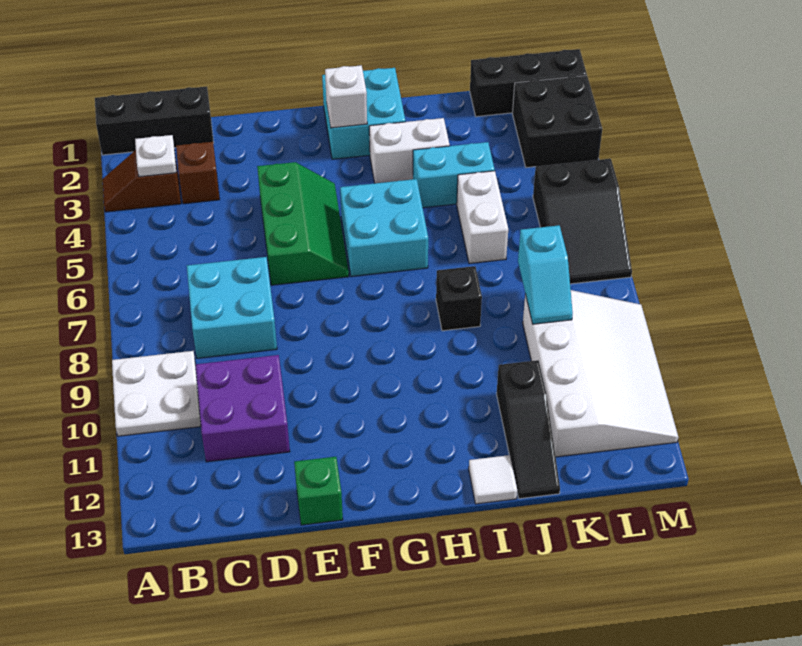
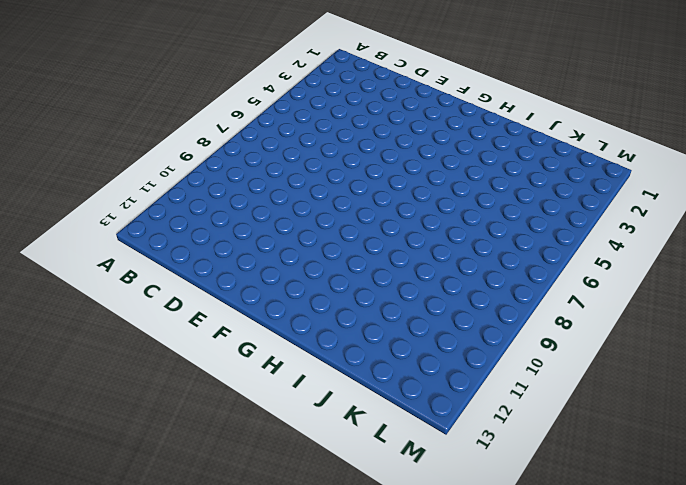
none -> black brick A1:C1 level 1
none -> brown slope A3:B3 level 1 top B
none -> white plate A9:B10 level 1

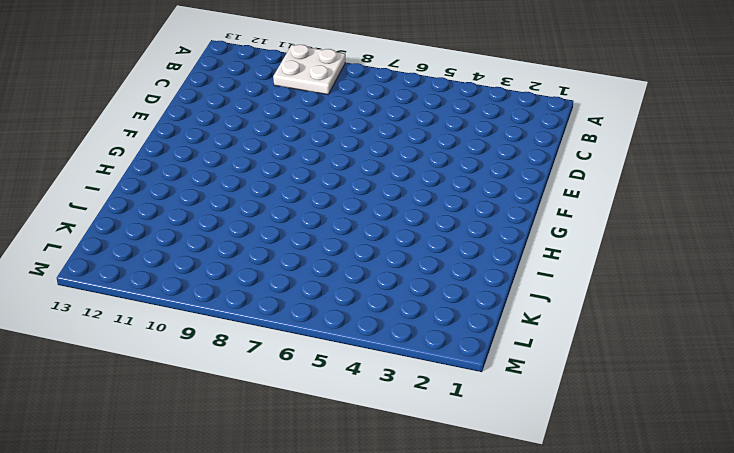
none -> black brick A1:C1 level 1
none -> brown slope A3:B3 level 1 top B
none -> brown brick C3 level 1

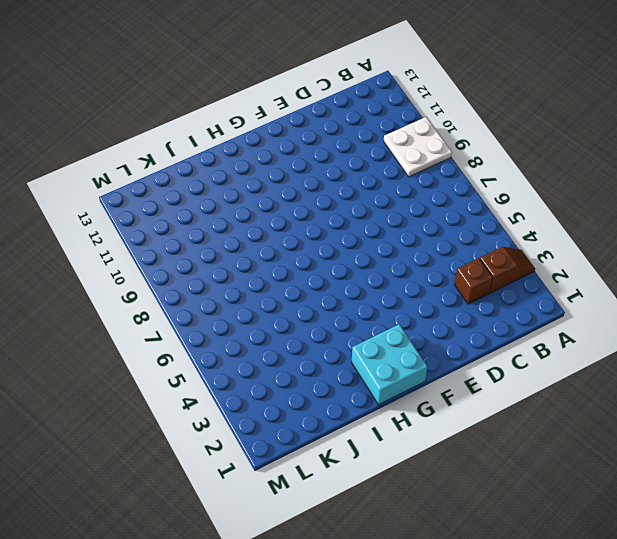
none -> black brick A1:C1 level 1
none -> cyan brick C7:D8 level 1
none -> purple brick C10:D11 level 1

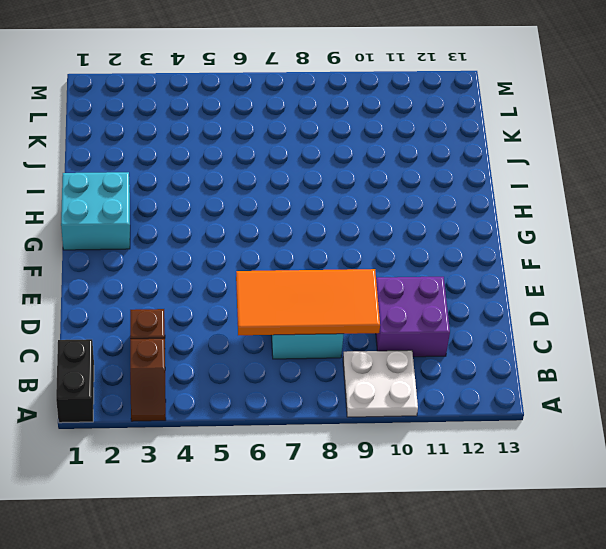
black brick A1:B1 level 1 -> black brick A1:C1 level 1
orange tile C6:D9 level 2 -> none
none -> green slope E4:F6 level 1 top E
none -> green brick E13 level 1
none -> cyan brick G5:H6 level 1

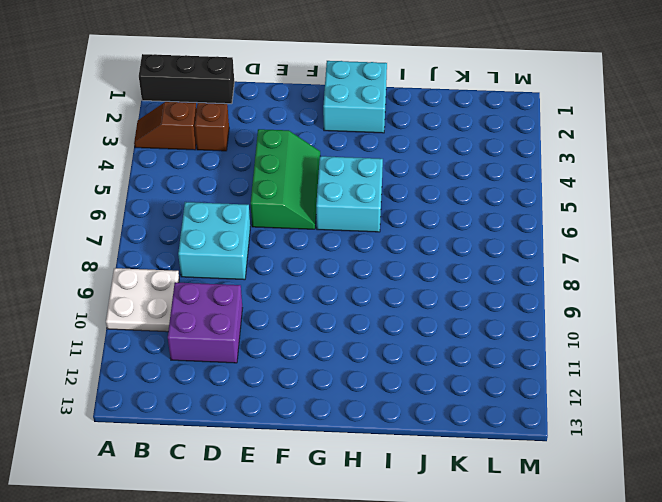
none -> green brick E13 level 1
none -> white brick H3:I3 level 1
none -> cyan brick I4:J4 level 1

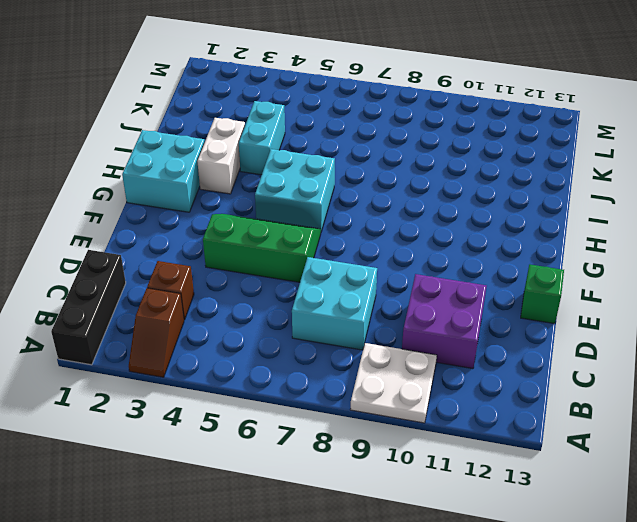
none -> black brick I8 level 1
none -> white tile I13 level 1
none -> white brick J5:J6 level 1

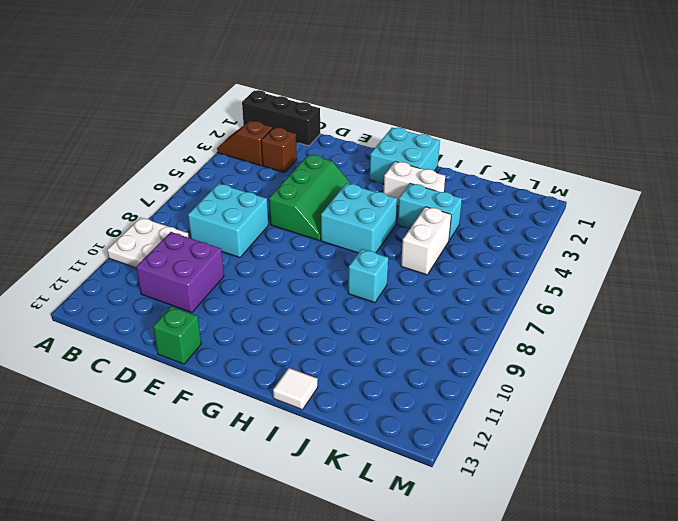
cyan brick I8 level 1 -> black brick I8 level 1
none -> black slope J11:J13 level 1 top 11
none -> black brick K1:M1 level 1
none -> white slope K9:M12 level 1 top K

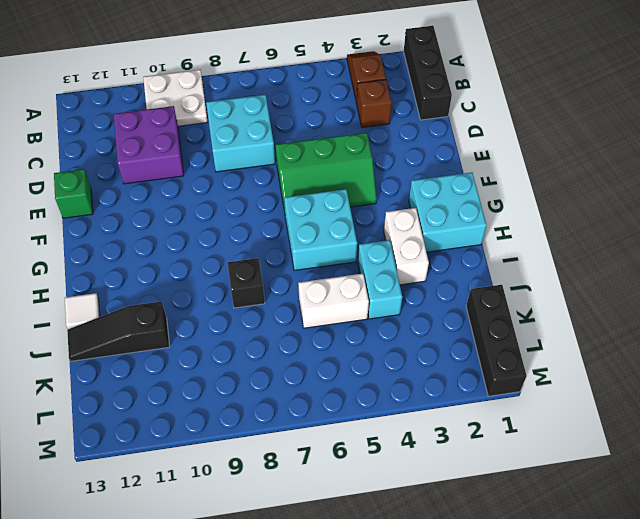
none -> white slope K9:M12 level 1 top K
none -> black brick L2:M3 level 1
none -> black slope L5:M7 level 1 top 5

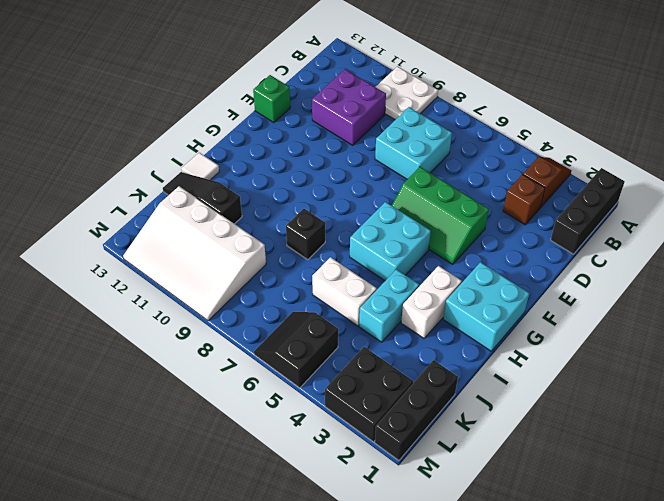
black slope L5:M6 level 1 top 5 -> black slope L5:M7 level 1 top 5
none -> white plate B3 level 2
none -> white brick G2 level 2
none -> cyan slope K8:K9 level 2 top 8

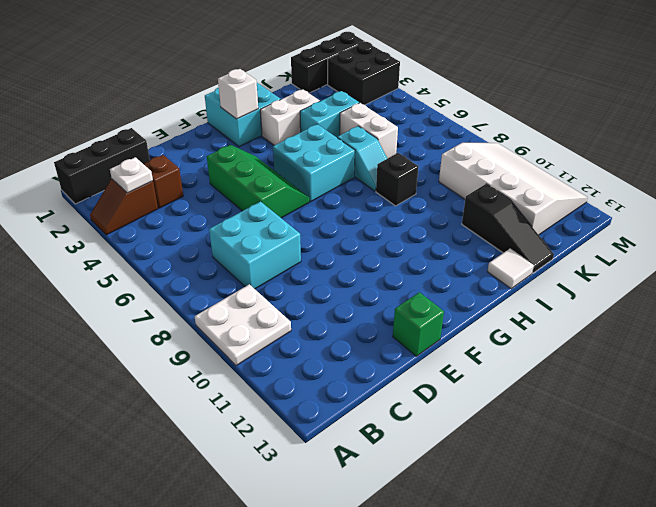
cyan slope I6:I7 level 1 top 6 -> cyan slope K8:K9 level 2 top 8
none -> purple brick C10:D11 level 1
none -> black slope L5:M7 level 1 top 5

